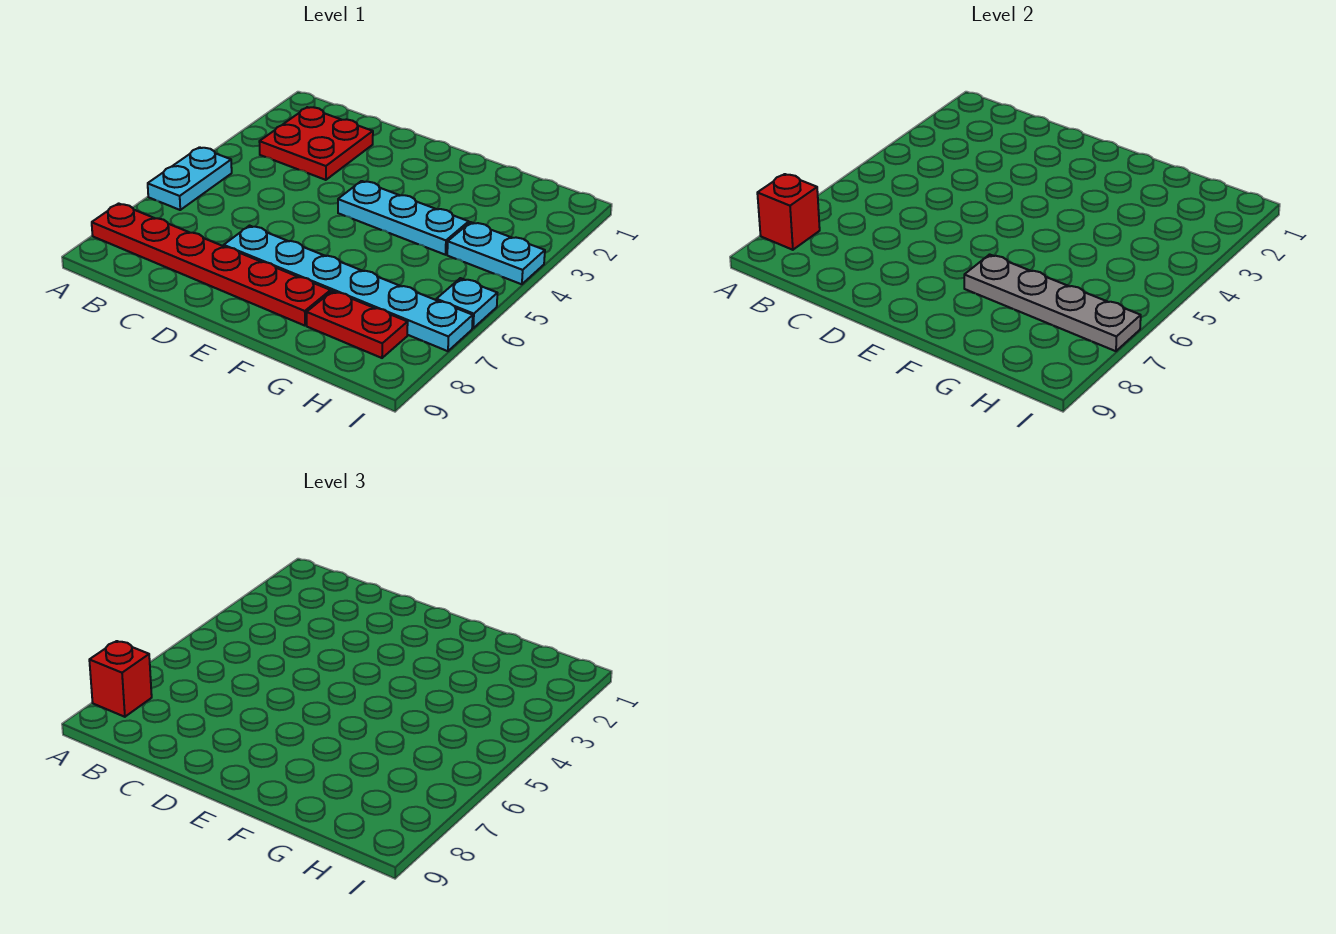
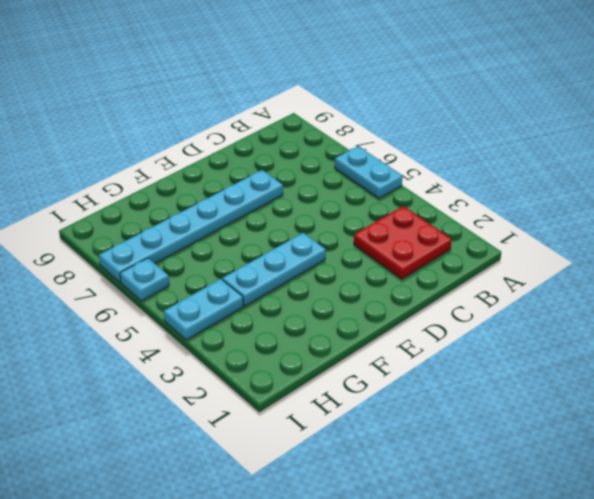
none -> red plate A8:F8 level 1
none -> red plate G8:H8 level 1

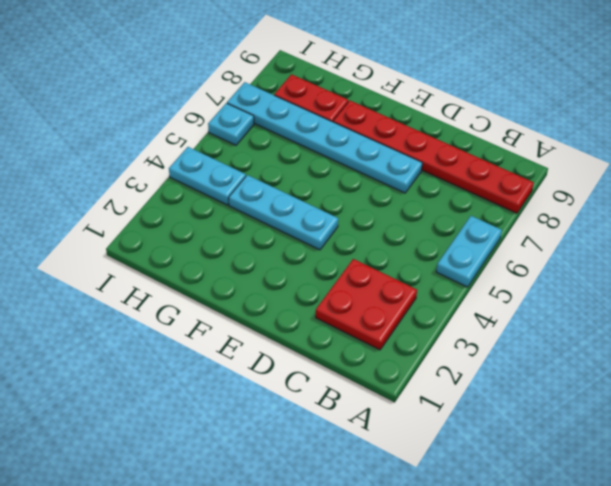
none -> red brick A8 level 2
none -> grey plate F7:I7 level 2

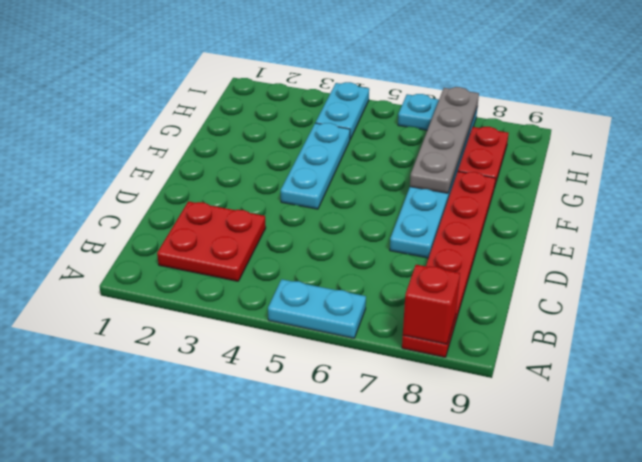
none -> red brick A8 level 3

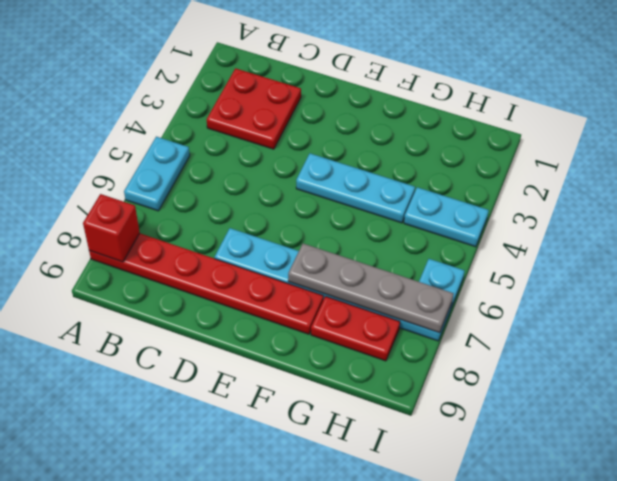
none -> red brick A8 level 3

